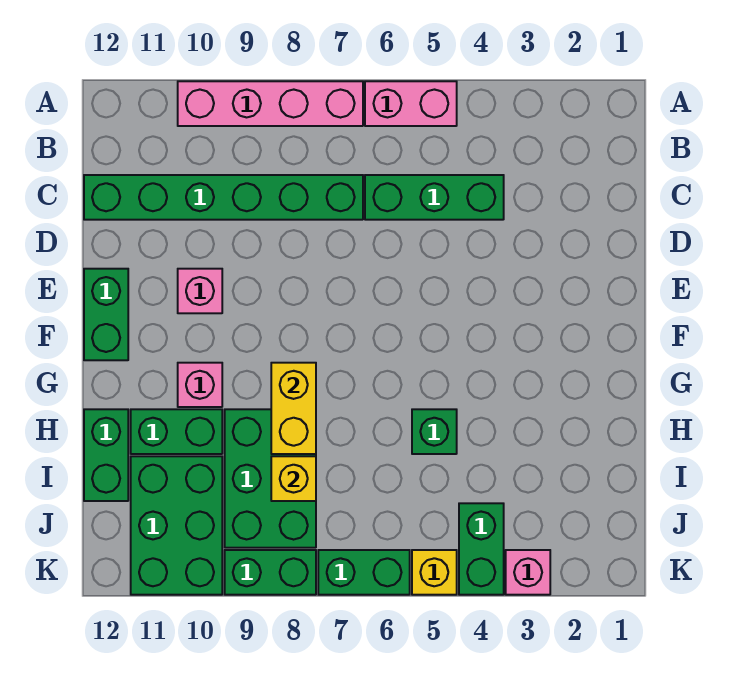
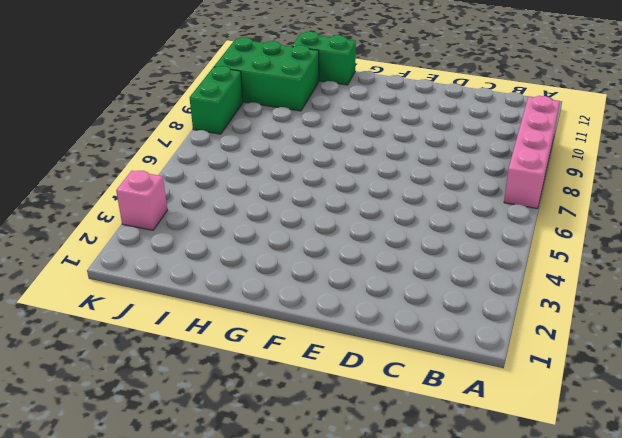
none -> pink brick A5:A6 level 1
none -> green brick C4:C6 level 1
none -> green brick C7:C12 level 1

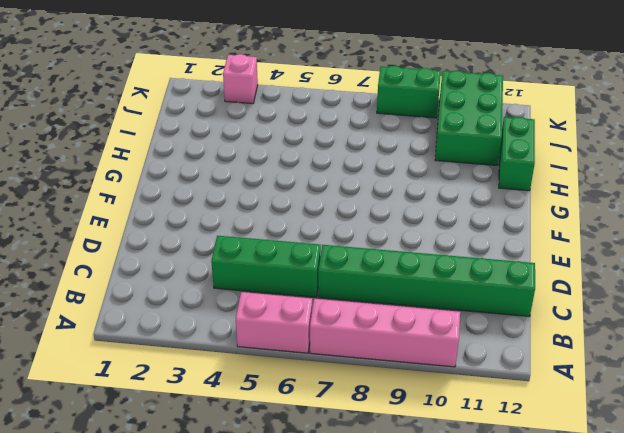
none -> pink brick E10 level 1
none -> green brick E12:F12 level 1
none -> pink brick G10 level 1

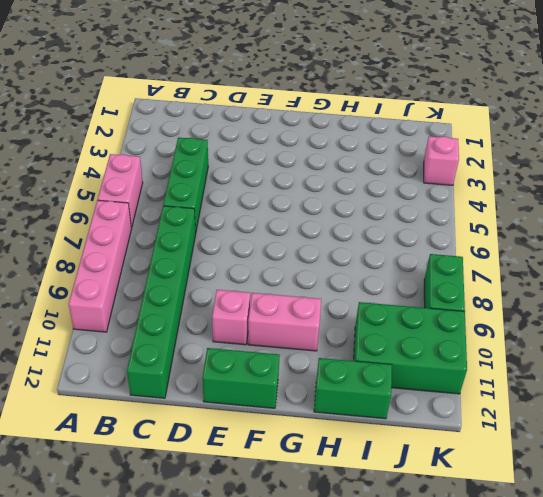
pink brick F10:G10 level 1 -> pink brick G10 level 1
none -> green brick H5 level 1
none -> green brick H8:J9 level 1
none -> green brick H10:H11 level 1

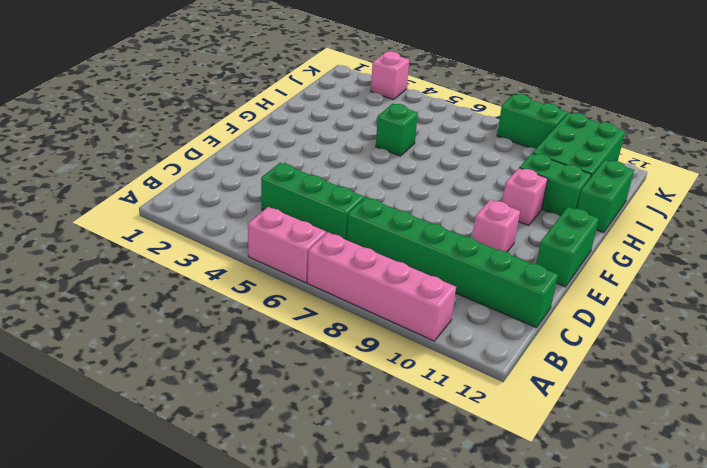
none -> green brick H8:J9 level 1
none -> green brick J4:K4 level 1
none -> yellow brick K5 level 1

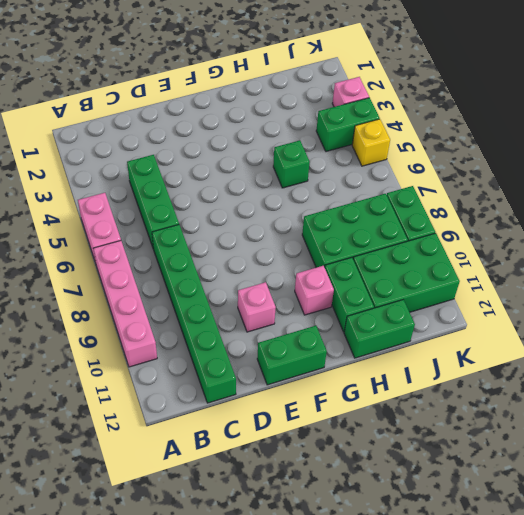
none -> green brick K6:K7 level 1
none -> yellow brick G8:H8 level 2
none -> yellow brick I8 level 2

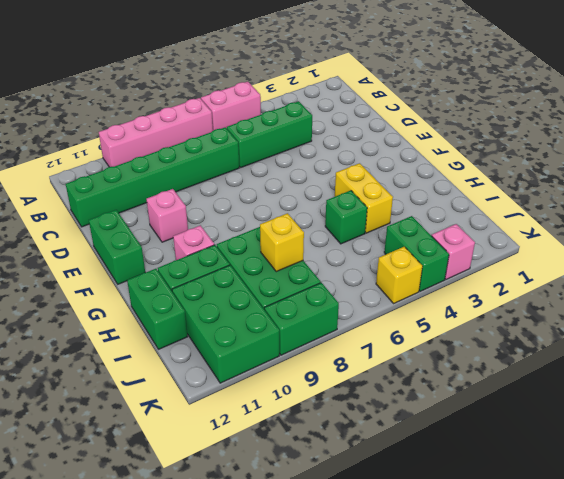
yellow brick G4:H4 level 1 -> yellow brick G8:H8 level 2
none -> green brick K6:K7 level 1

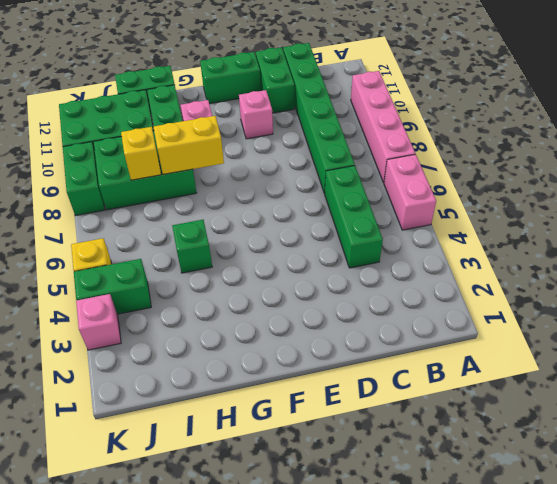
green brick D11:D12 level 1 -> green brick K6:K7 level 1

